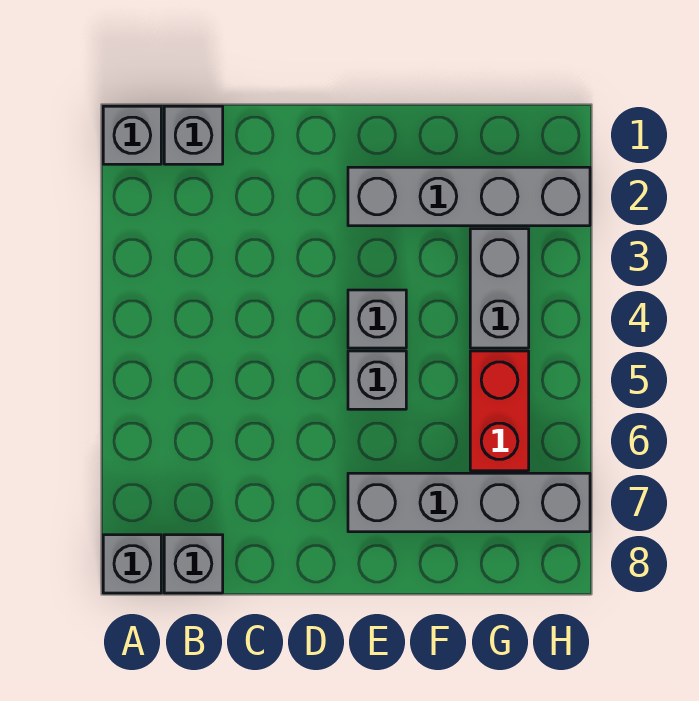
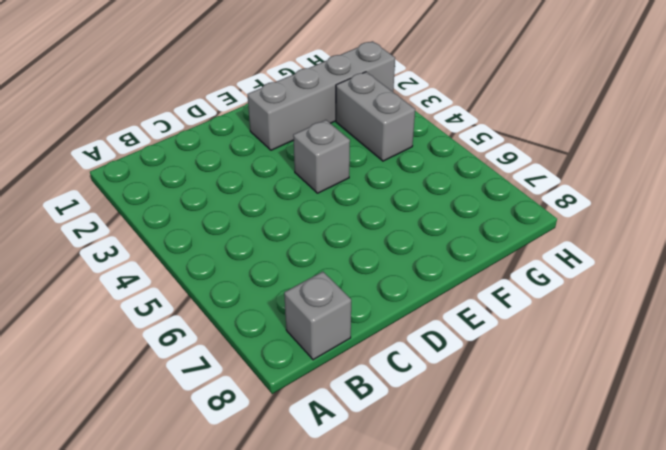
none -> grey brick A1 level 1
none -> grey brick A8 level 1

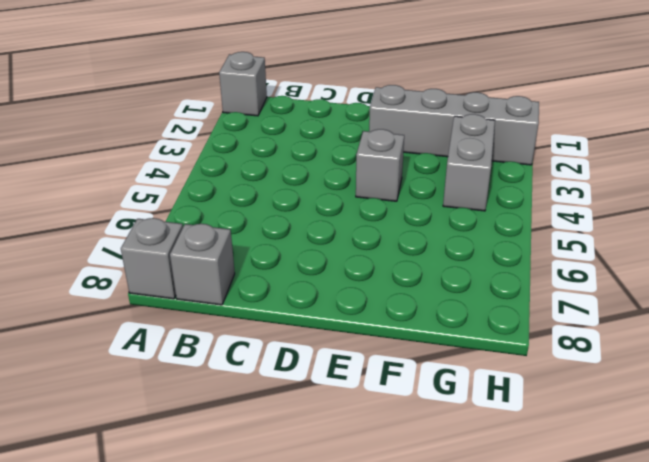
none -> grey brick B1 level 1
none -> grey brick E5 level 1

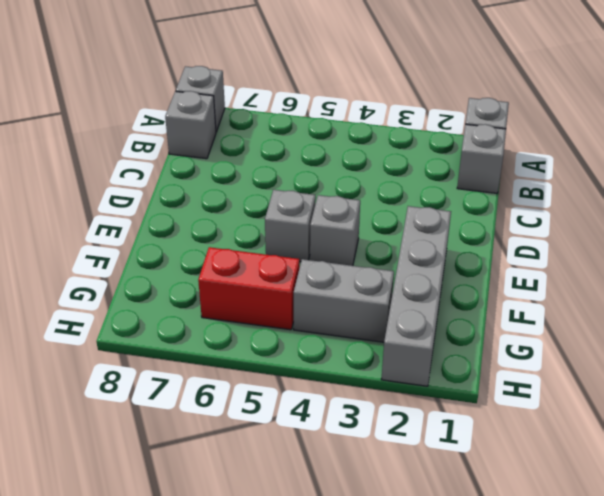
none -> grey brick E7:H7 level 1

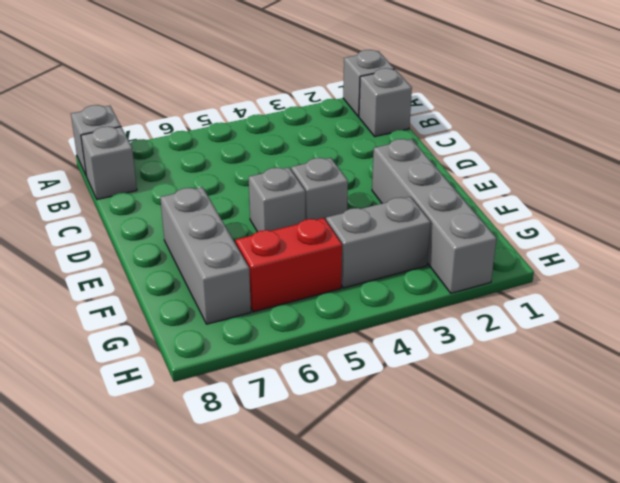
grey brick E7:G7 level 1 -> grey brick E7:H7 level 1

